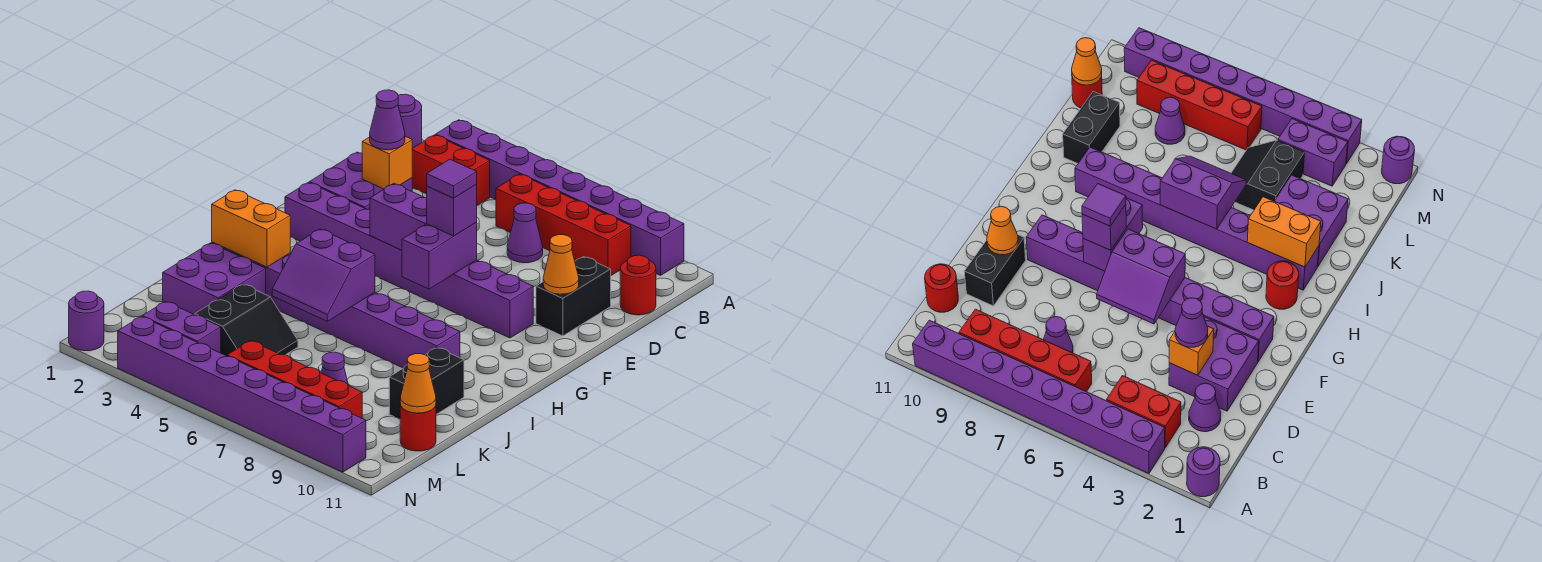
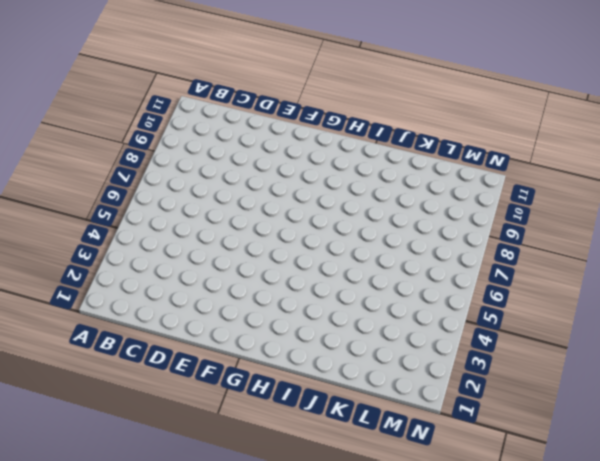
none -> purple round brick A1 level 1
none -> purple brick A3:A10 level 1
none -> red brick B3:B4 level 1
none -> red brick B6:B9 level 1

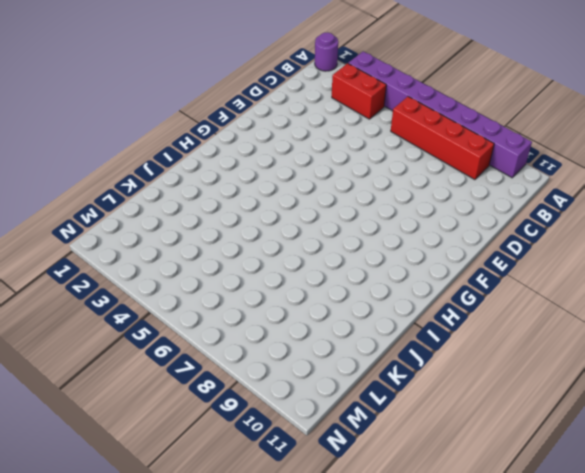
none -> purple cone C2 level 1
none -> purple cone C7 level 1
none -> red round brick C11 level 1
none -> purple brick D2:E3 level 1

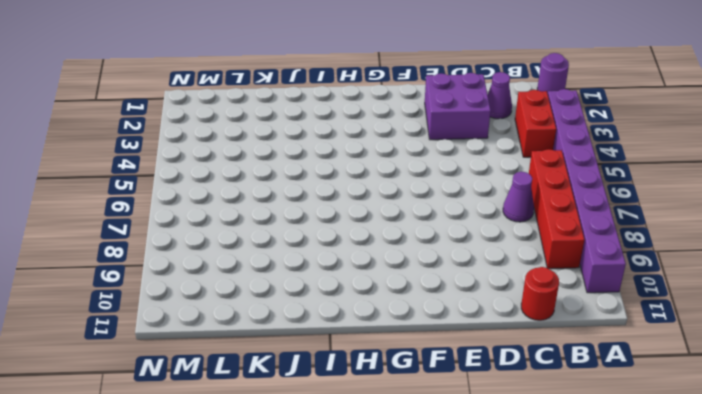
none -> black brick D10:E10 level 1
none -> purple brick F2:F9 level 1
none -> red round brick H2 level 1
none -> purple brick I2:I9 level 1

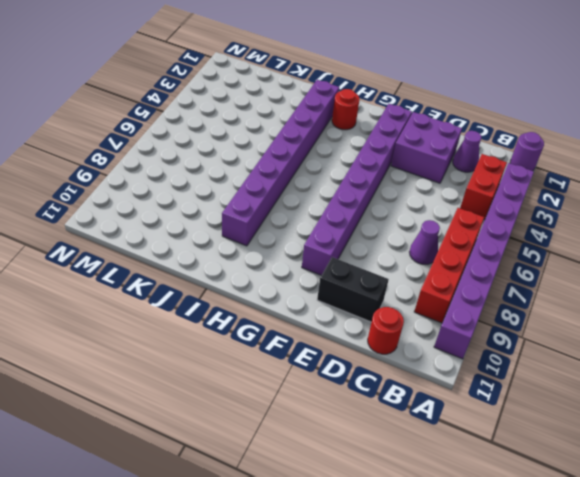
none -> purple brick J2:K3 level 1
none -> black brick J10:K10 level 1
none -> black slope K4:L5 level 1 top 4
none -> purple cone L8 level 1

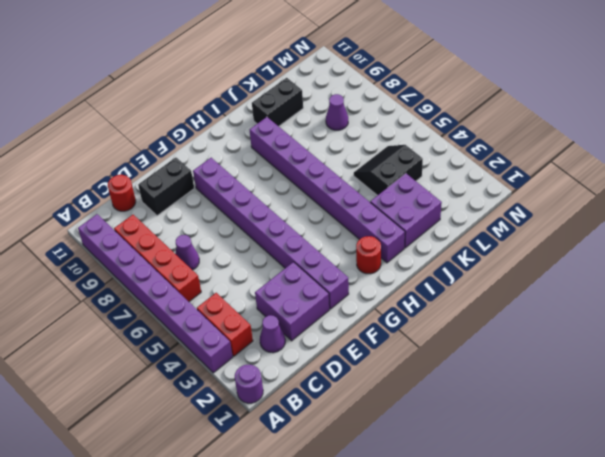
none -> red round brick L11 level 1
none -> purple brick M3:M4 level 1
none -> red brick M6:M9 level 1
none -> purple round brick N1 level 1

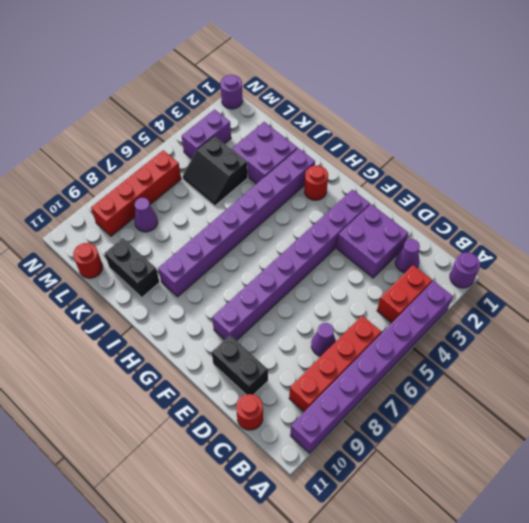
none -> purple brick N3:N10 level 1
none -> orange brick D3 level 2
none -> purple slope E5:F6 level 2 top F
none -> orange cone E10 level 2

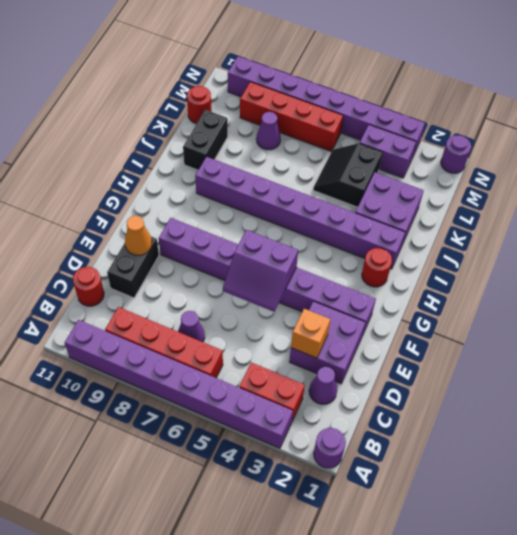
none -> purple brick F7:G7 level 2
none -> orange brick I2:I3 level 2
none -> purple slope I5:J6 level 2 top I
none -> orange cone L11 level 2

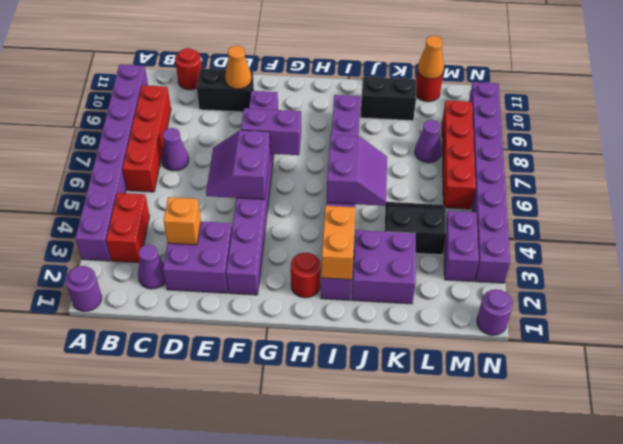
none -> purple cone D3 level 3
none -> purple brick F7 level 3
none -> purple tile F7 level 4

